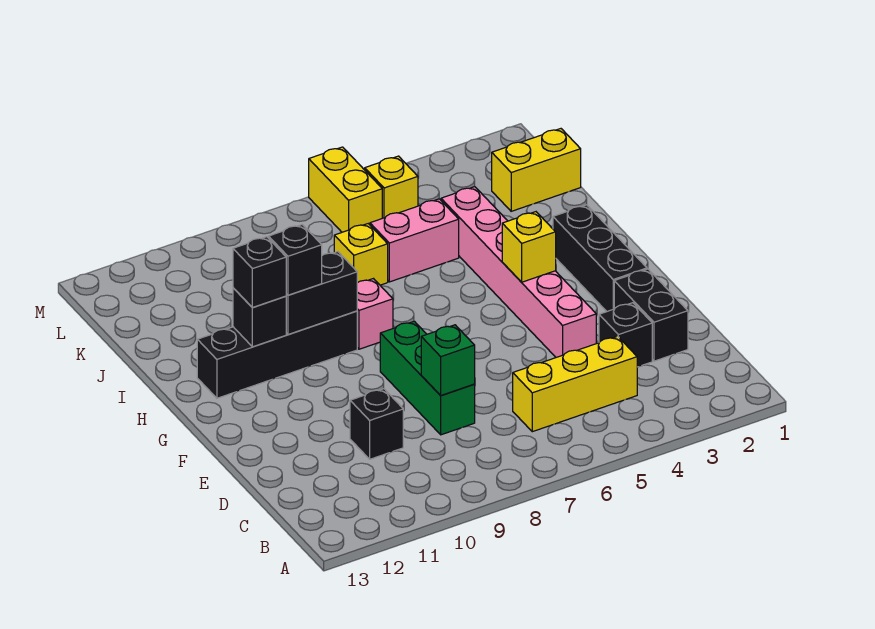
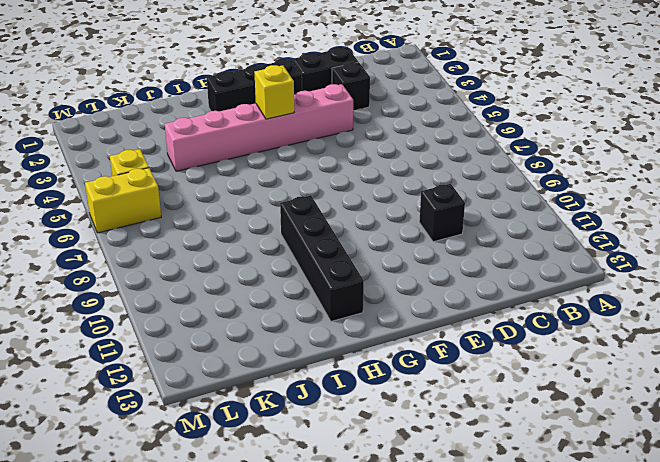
none -> yellow brick C4:C6 level 1
none -> green brick D8:F8 level 1
none -> pink brick H8 level 1

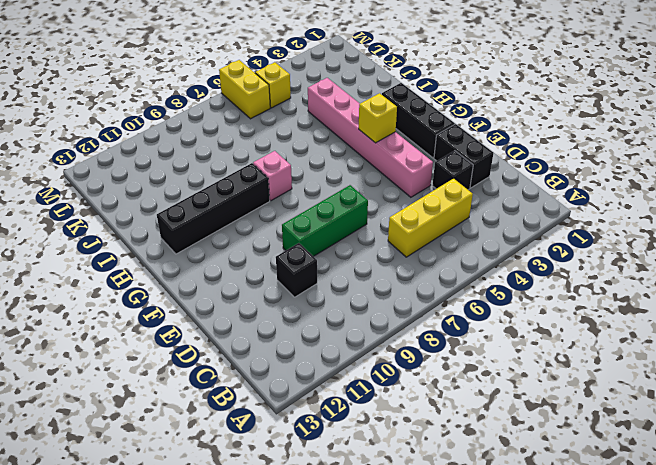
green brick E7:E9 level 1 -> green brick D8:F8 level 1
none -> pink brick J5:J6 level 1
none -> yellow brick J7 level 1
none -> yellow brick K1:K2 level 1

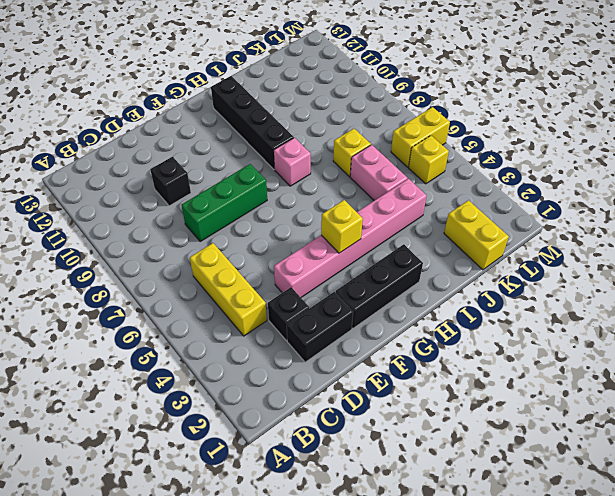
none -> green brick D8 level 2
none -> black brick H9:H10 level 2
none -> black brick H11 level 2

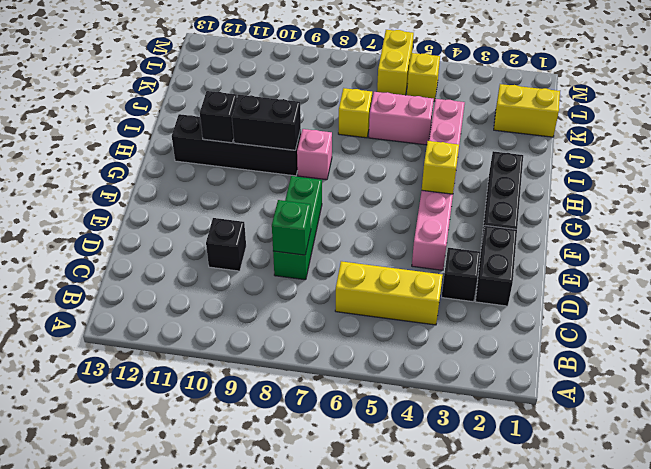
none -> black brick H10 level 3
none -> black brick H11 level 3

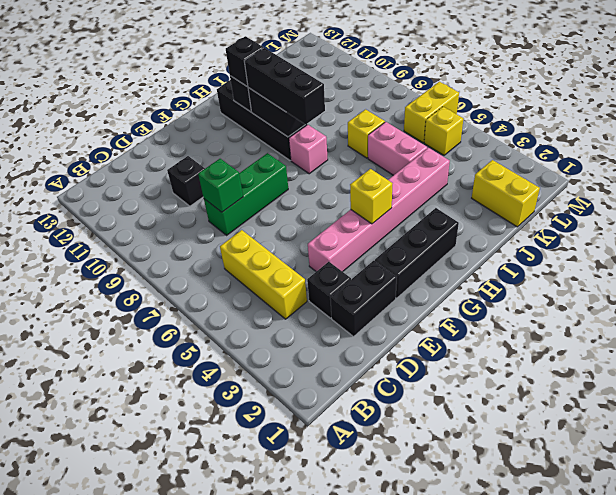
black brick H8:H10 level 3 -> black brick H10 level 3

